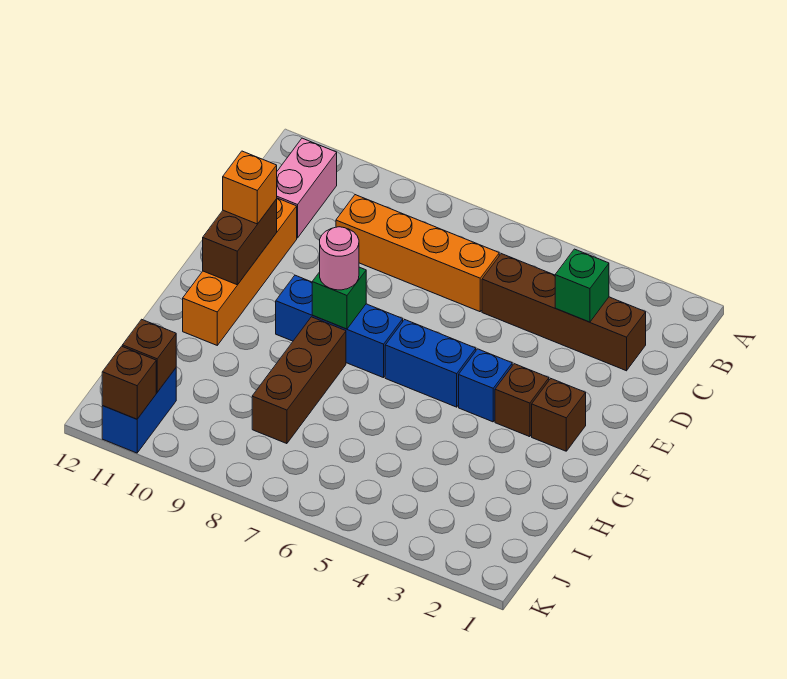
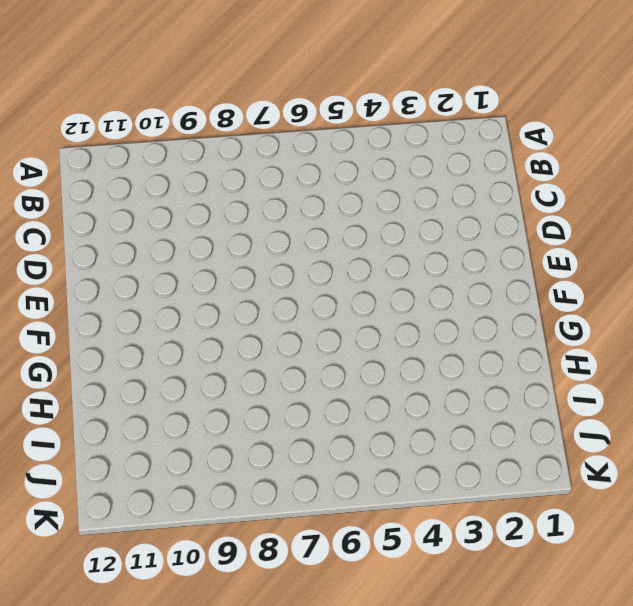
none -> pink brick B11:C11 level 1
none -> brown brick C2:C5 level 1
none -> orange brick C6:C9 level 1

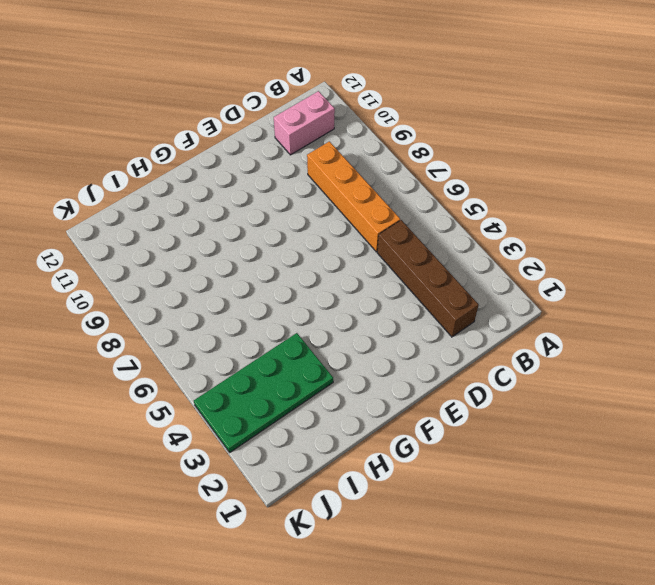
green plate H3:K4 level 1 -> none
none -> orange brick D11:G11 level 1
none -> brown brick F2 level 1
none -> brown brick F3 level 1

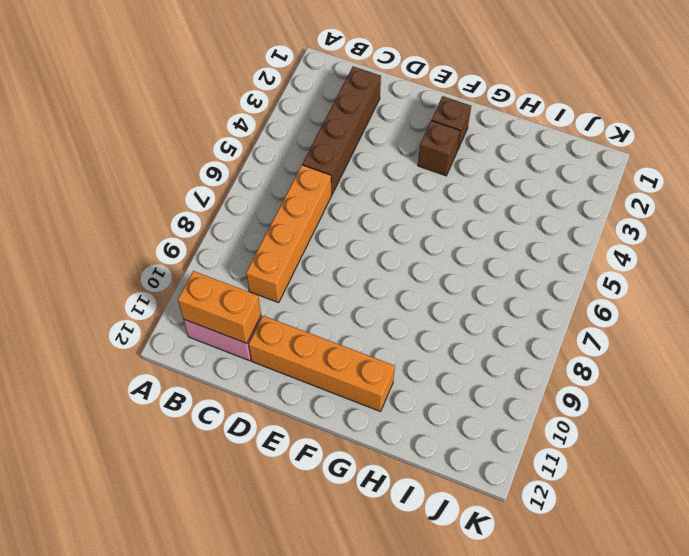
orange brick B11:C11 level 2 -> none
none -> blue brick F4 level 1
none -> blue brick F5:F6 level 1
none -> blue brick F7:F9 level 1

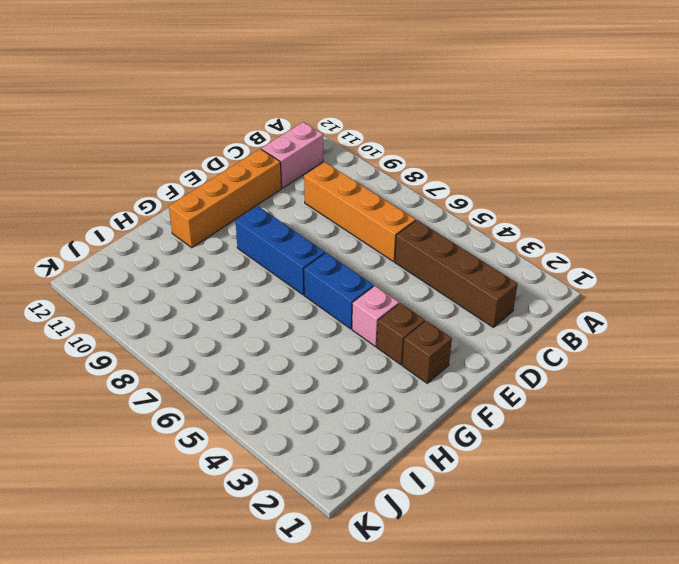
pink brick F4 level 1 -> blue brick F4 level 1
none -> brown brick G8:I8 level 1
none -> blue brick J11:K11 level 1
none -> green brick C3 level 2

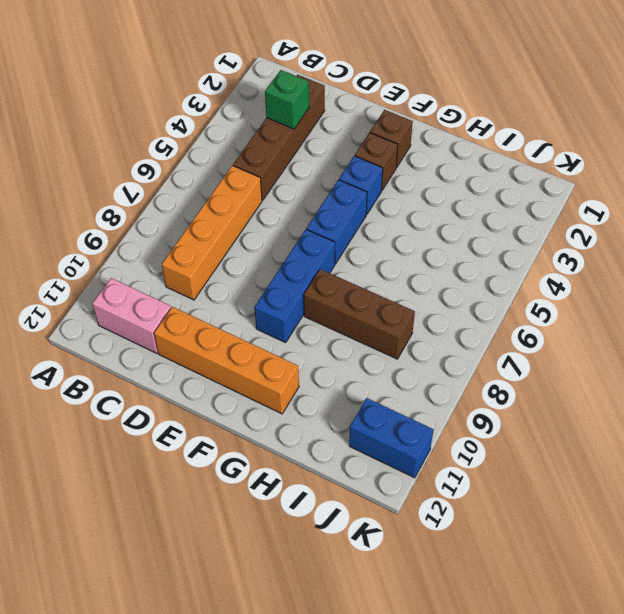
none -> brown brick E11:F11 level 2
none -> green brick F8 level 2
none -> brown brick J11 level 2

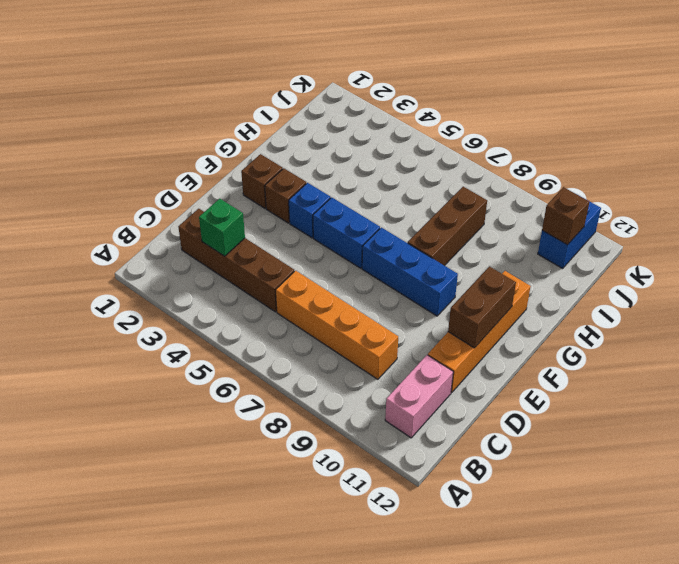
none -> green brick F8 level 2
none -> brown brick K11 level 2
none -> orange brick E11 level 3

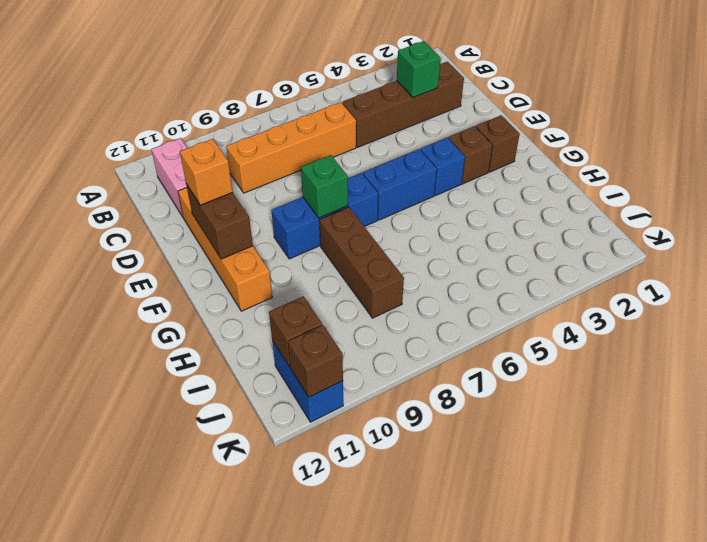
none -> pink round brick F8 level 3

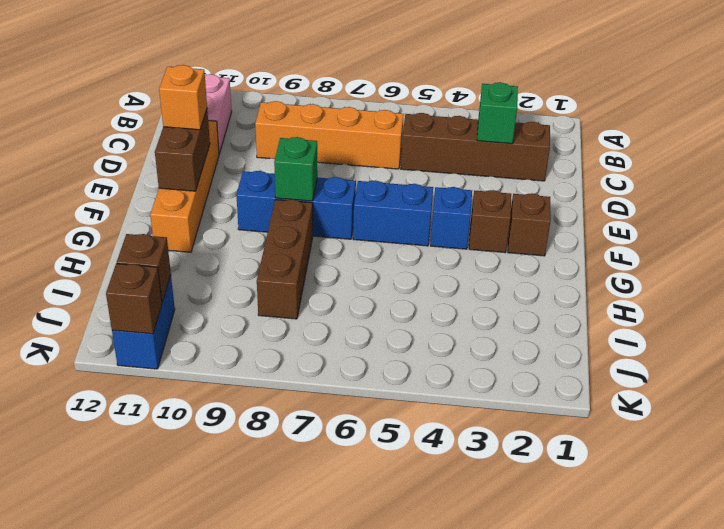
none -> pink round brick F8 level 3

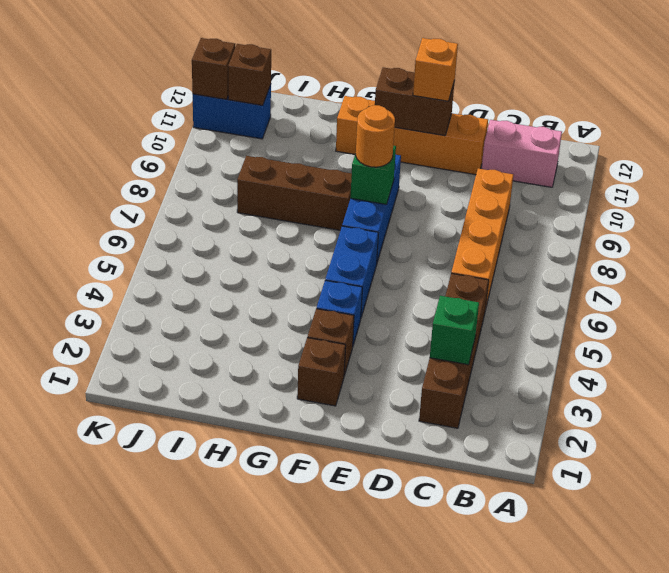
orange round brick F8 level 3 -> pink round brick F8 level 3

